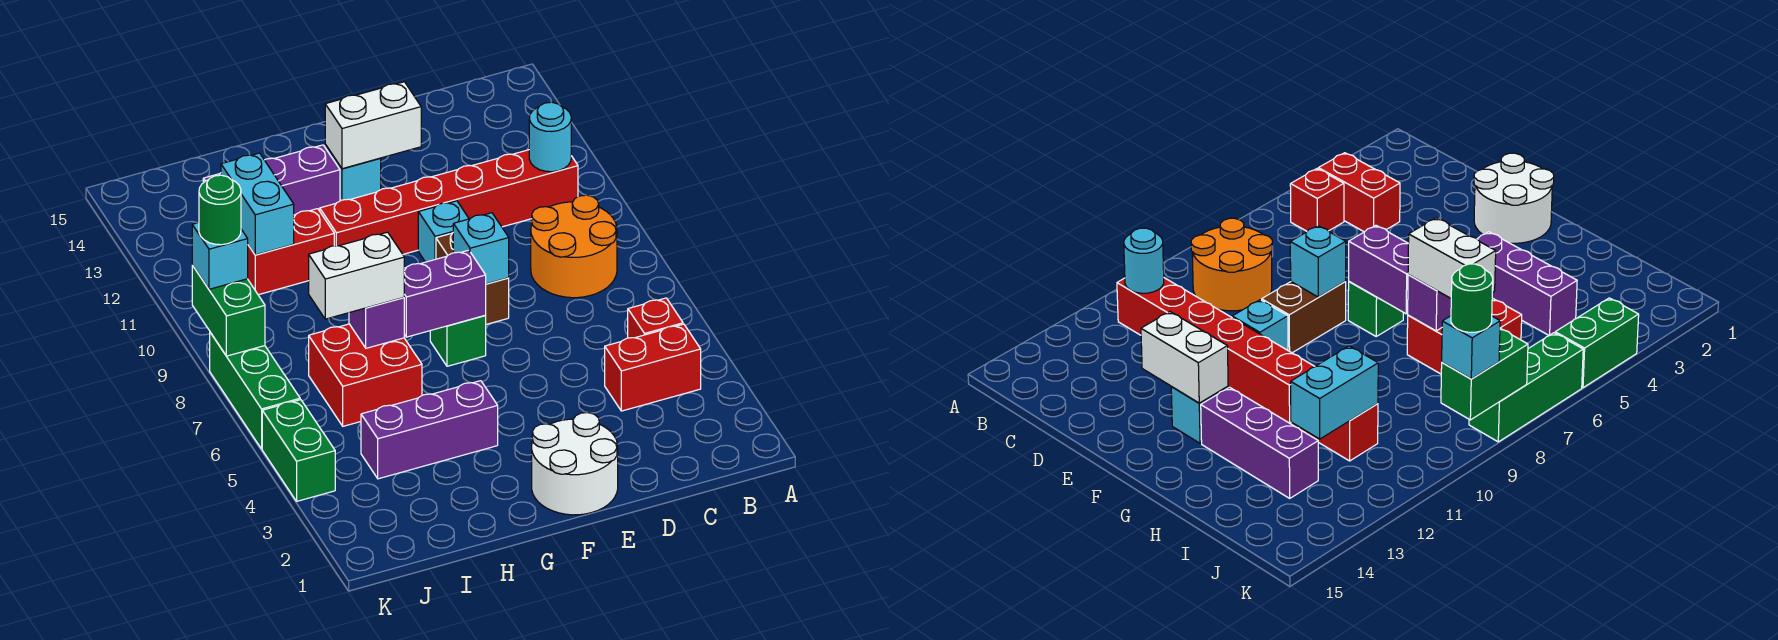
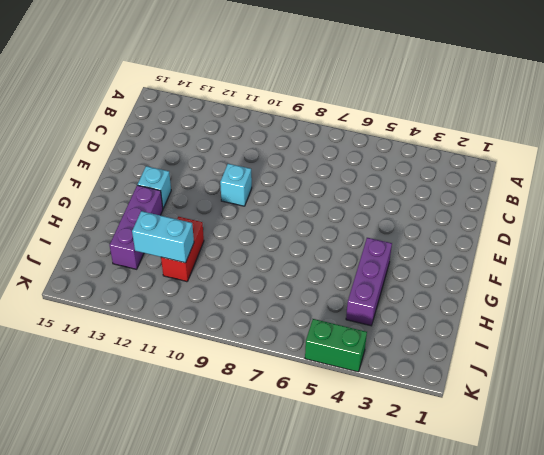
none -> red brick B4:C4 level 1
none -> red brick B5 level 1
none -> orange round brick B8:C9 level 1

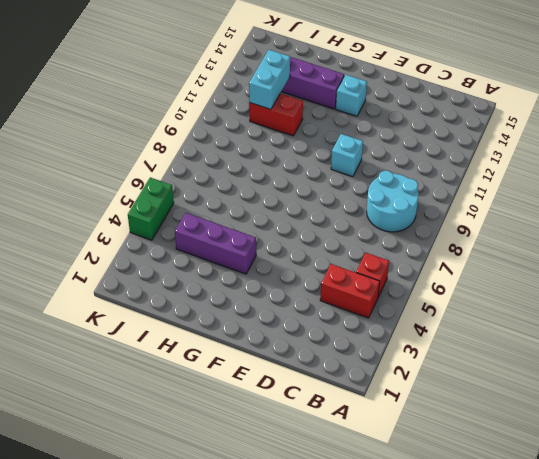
cyan round brick B8:C9 level 1 -> orange round brick B8:C9 level 1
none -> red brick B11:G11 level 1
none -> white round brick E1:F2 level 1
none -> brown brick E8:E9 level 1

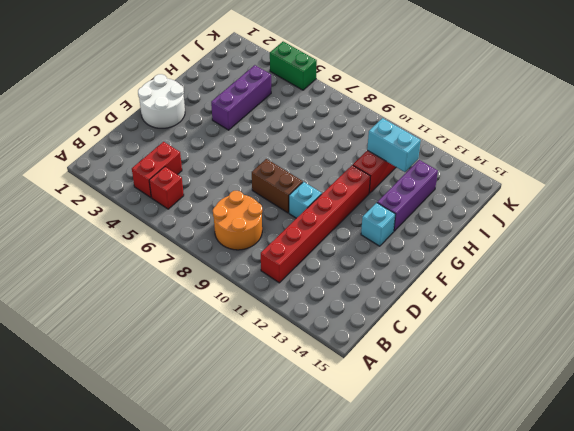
none -> green brick F7 level 1
none -> red brick H6:I7 level 1
none -> green brick K6:K8 level 1

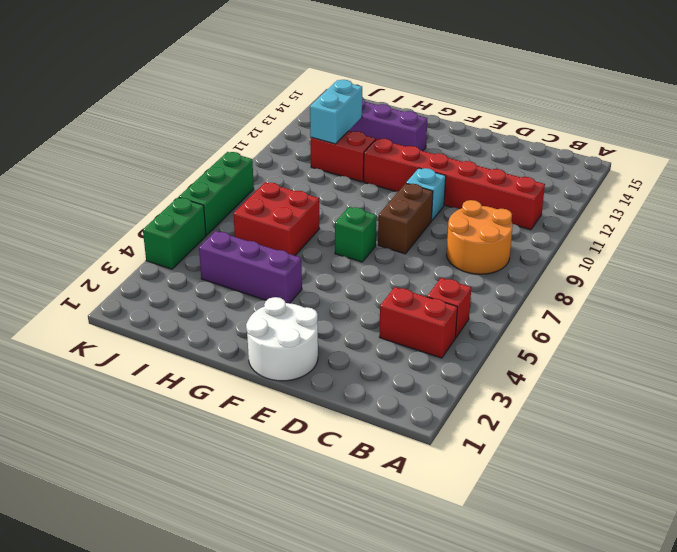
none -> cyan brick F13 level 1
none -> cyan round brick B11 level 2
none -> cyan brick E8 level 2

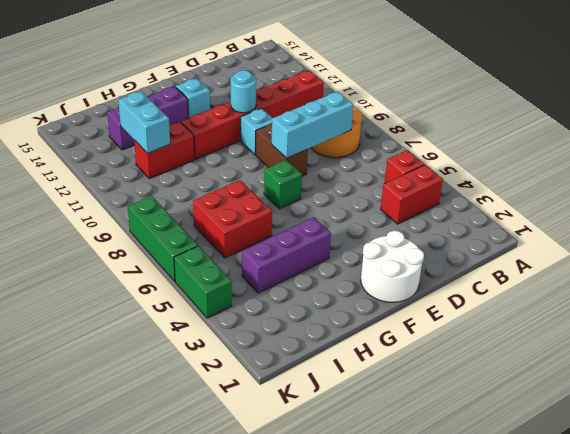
cyan brick C8:E8 level 2 -> cyan brick E8 level 2
cyan round brick E11 level 2 -> cyan round brick B11 level 2
none -> white brick E13:F13 level 2
none -> purple brick F7:G7 level 2
none -> purple brick H7 level 2

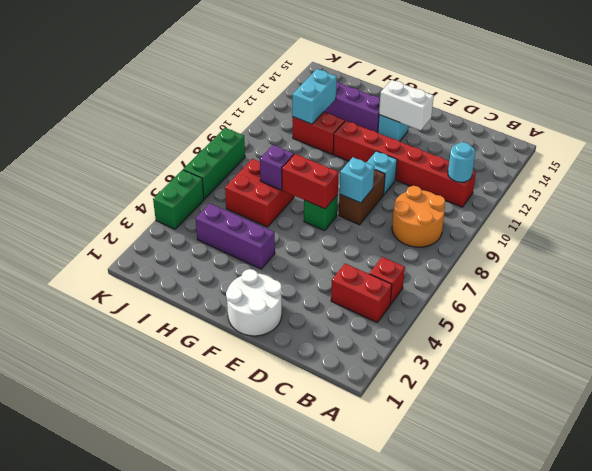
red brick F7:G7 level 2 -> purple brick F7:G7 level 2
none -> green brick K8:K9 level 2
none -> white brick H7:I7 level 3
none -> cyan brick K9 level 3

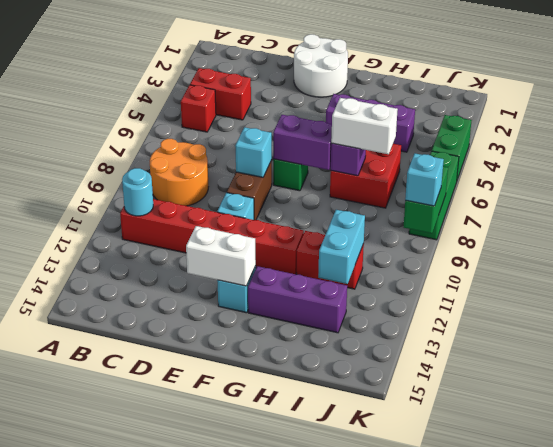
none -> green round brick K9 level 4

